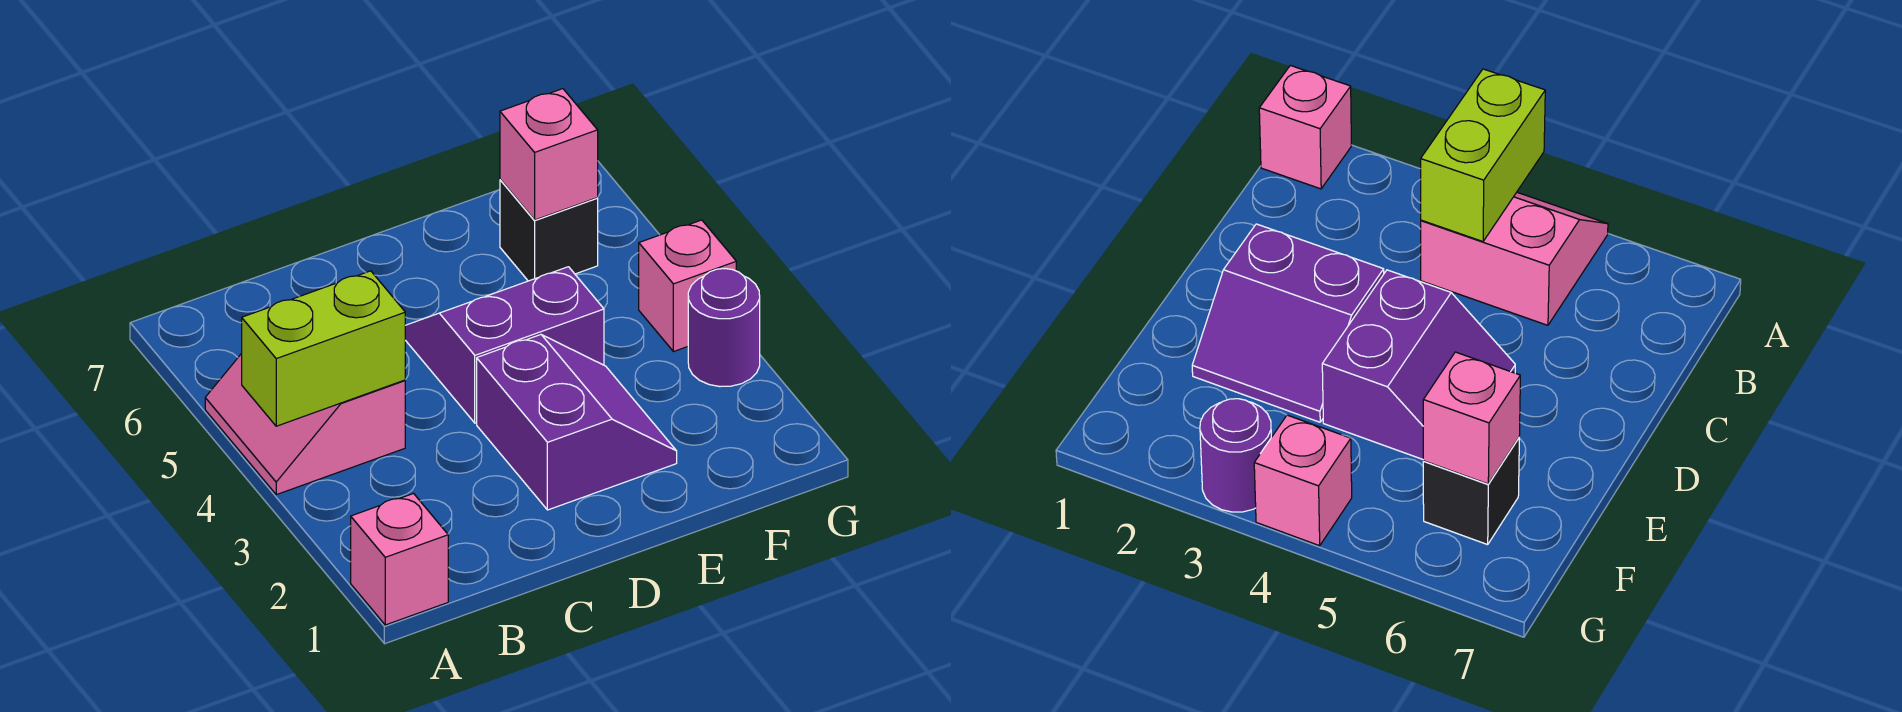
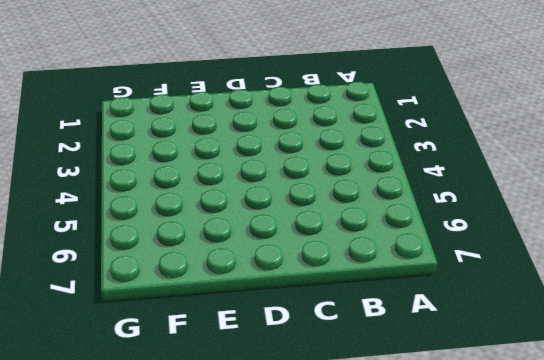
none -> pink brick A1 level 1
none -> pink slope A4:B5 level 1 top B

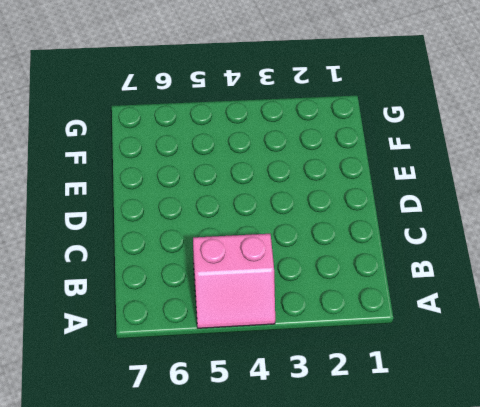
none -> pink brick A1 level 1
none -> purple slope D2:E3 level 1 top D

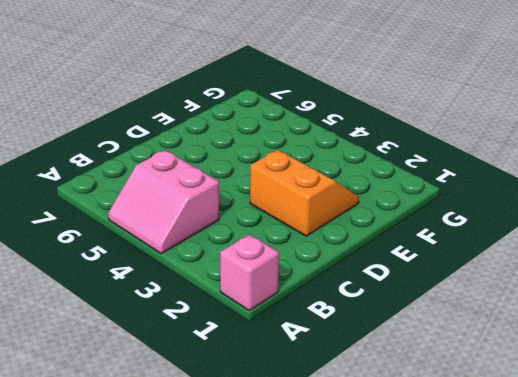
orange slope D2:E3 level 1 top D -> purple slope D2:E3 level 1 top D
none -> purple slope D4:E5 level 1 top 4
none -> black brick F6 level 1

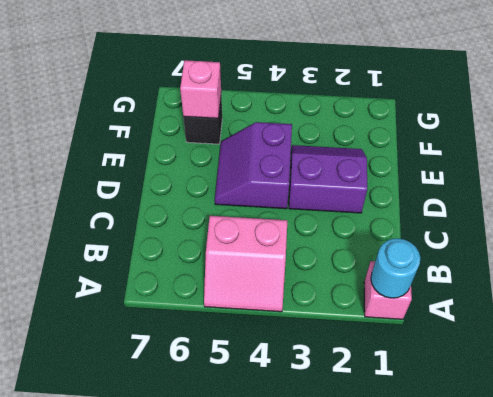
cyan round brick A1 level 2 -> none
none -> purple round brick G3 level 1
none -> pink brick G4 level 1

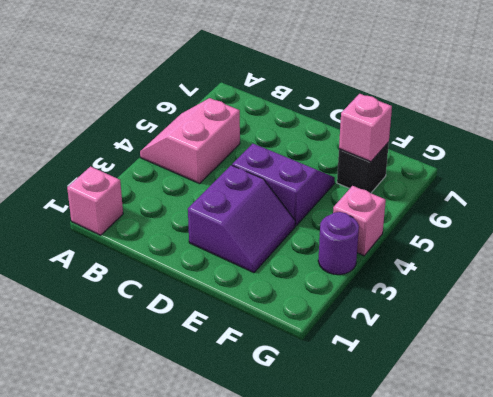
none -> lime brick A4:B4 level 2

